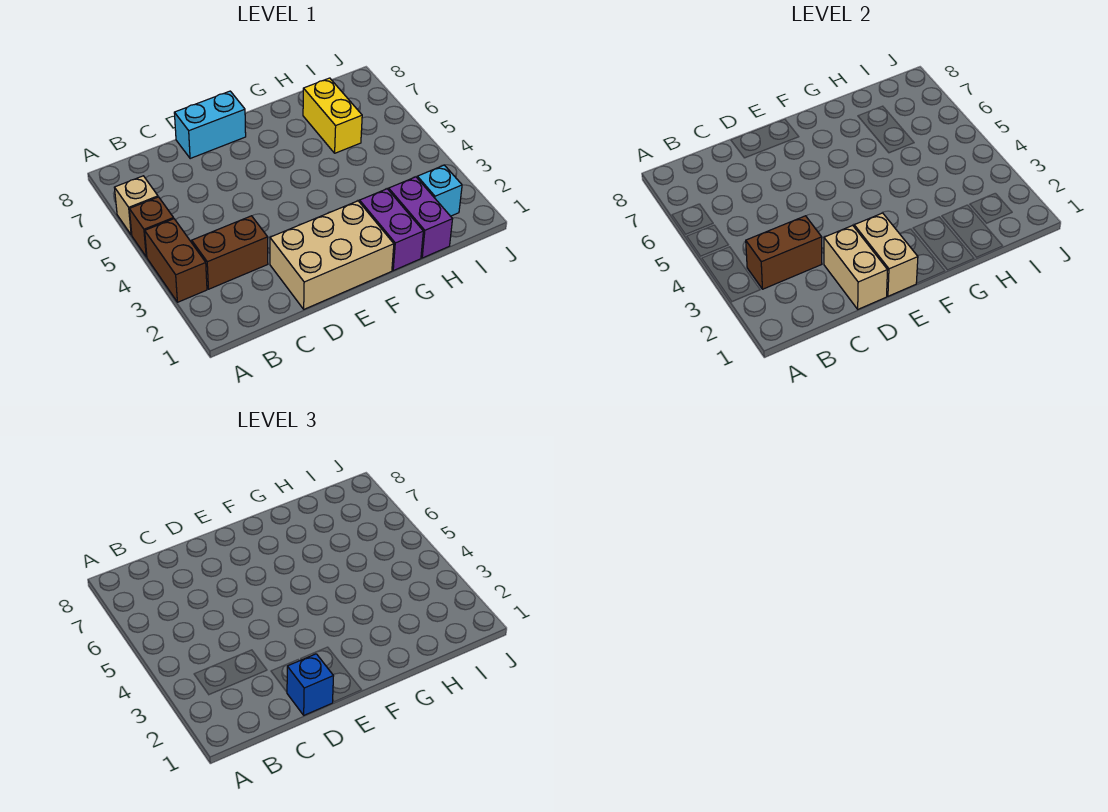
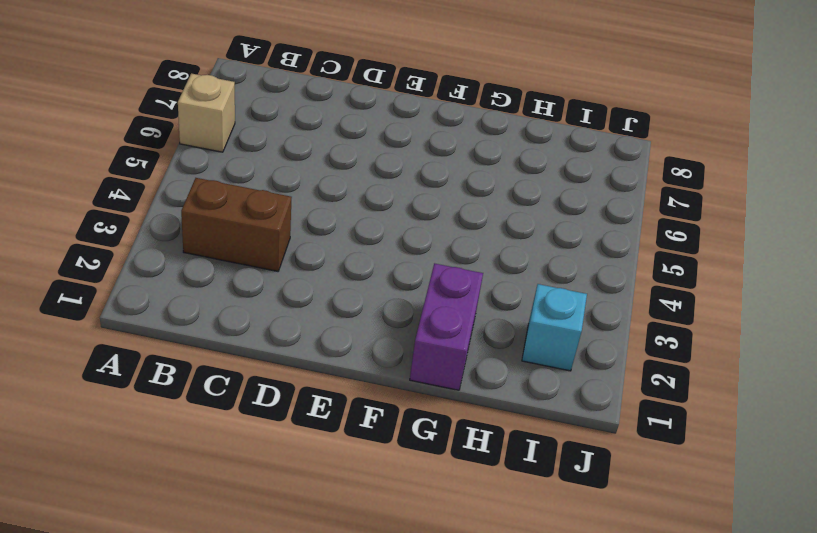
none -> brown brick A3:A4 level 1
none -> brown brick A5 level 1
none -> tan brick D1:F2 level 1

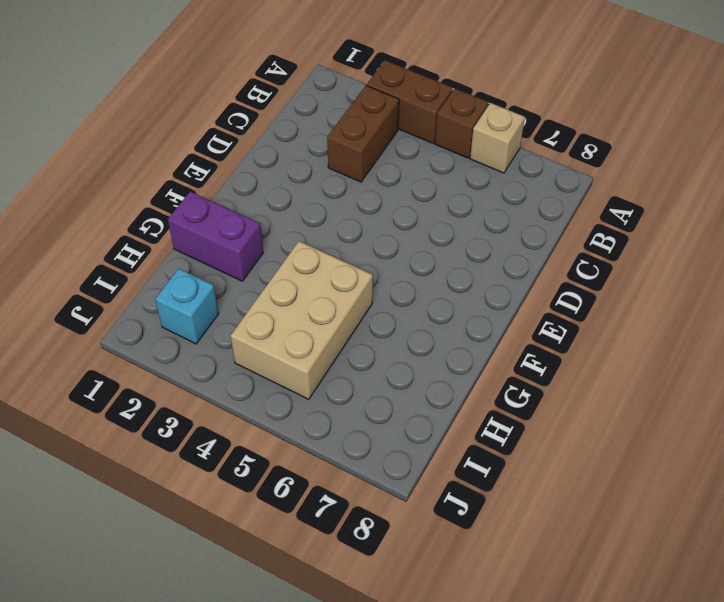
tan brick G4:I5 level 1 -> tan brick D1:F2 level 1
none -> cyan brick D8:E8 level 1
none -> purple brick H1:H2 level 1
none -> yellow brick H6:H7 level 1

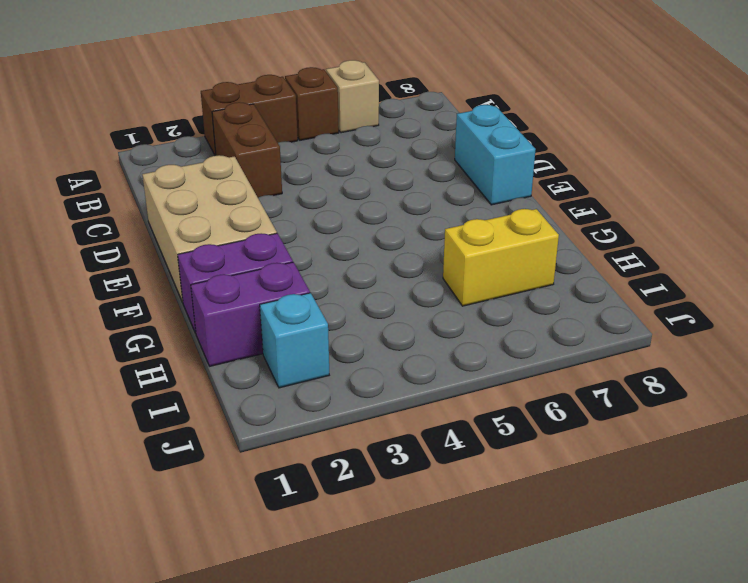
none -> brown brick B3:C3 level 2
none -> tan brick D1:D2 level 2
none -> tan brick E1:E2 level 2

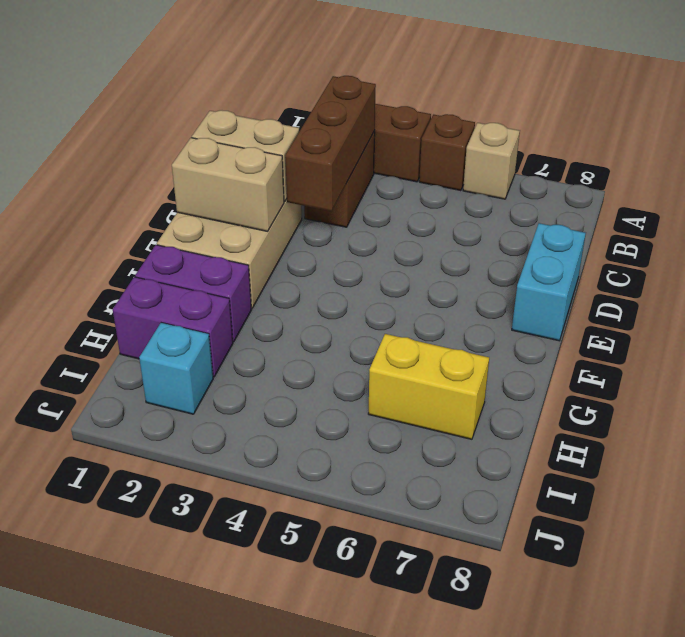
brown brick B3:D3 level 2 -> brown brick B3:C3 level 2
none -> blue brick D1 level 3

